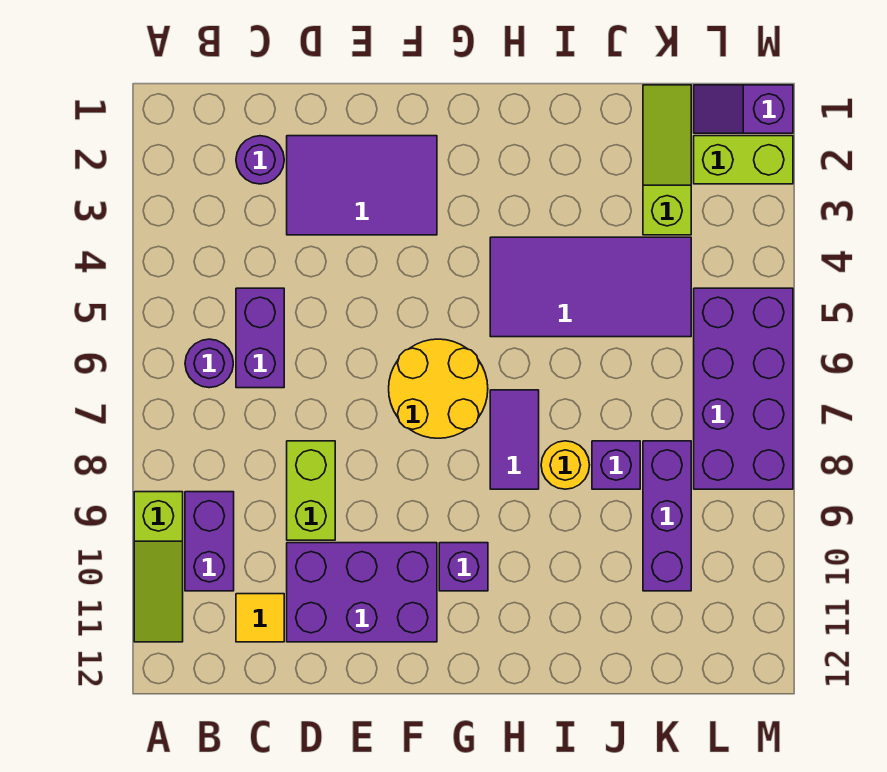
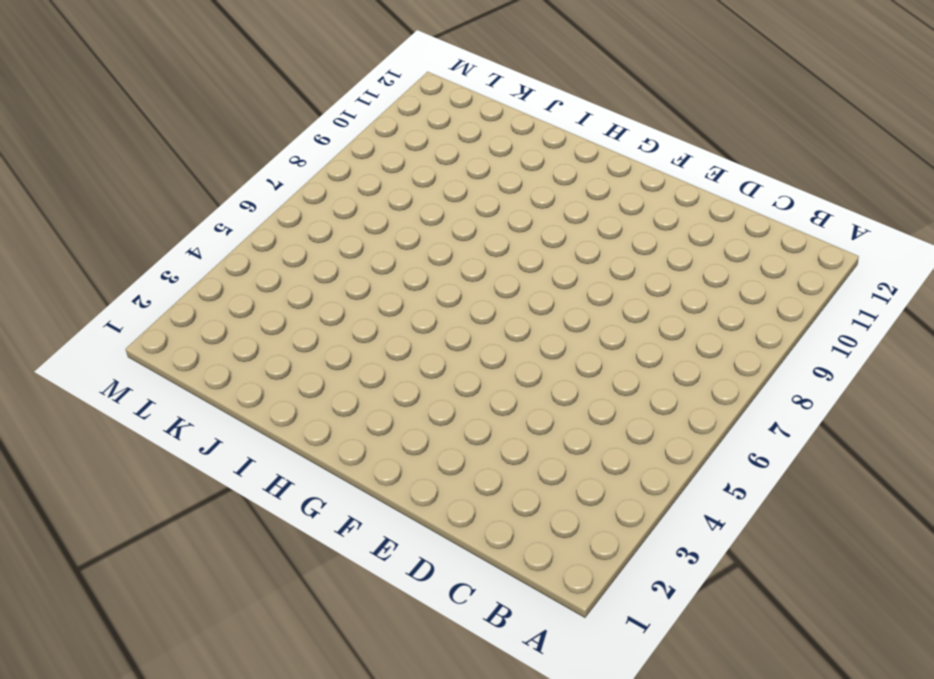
none -> lime slope A9:A11 level 1 top 9
none -> purple round brick B6 level 1
none -> purple brick B9:B10 level 1

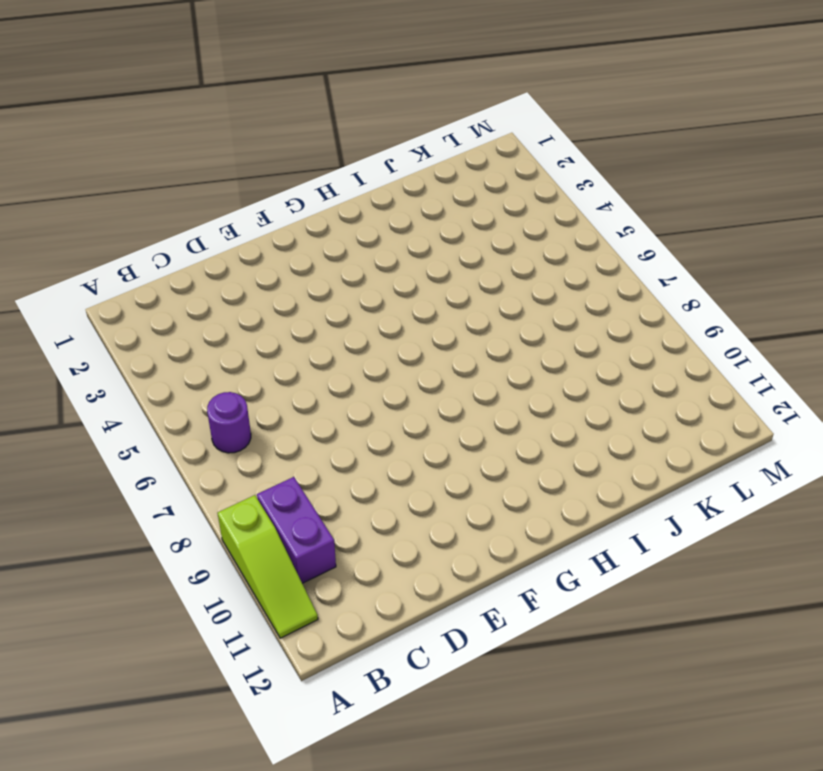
none -> purple round brick C2 level 1
none -> purple brick C5:C6 level 1
none -> yellow tile C11 level 1

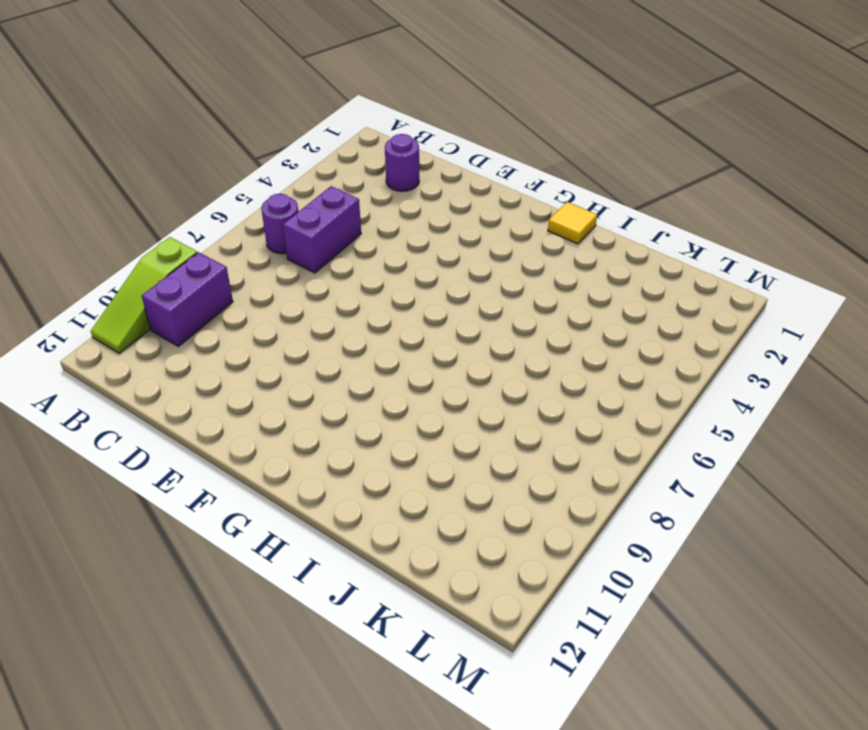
yellow tile H1 level 1 -> yellow tile C11 level 1
none -> purple tile D2:F3 level 1
none -> lime brick D8:D9 level 1
none -> purple brick D10:F11 level 1

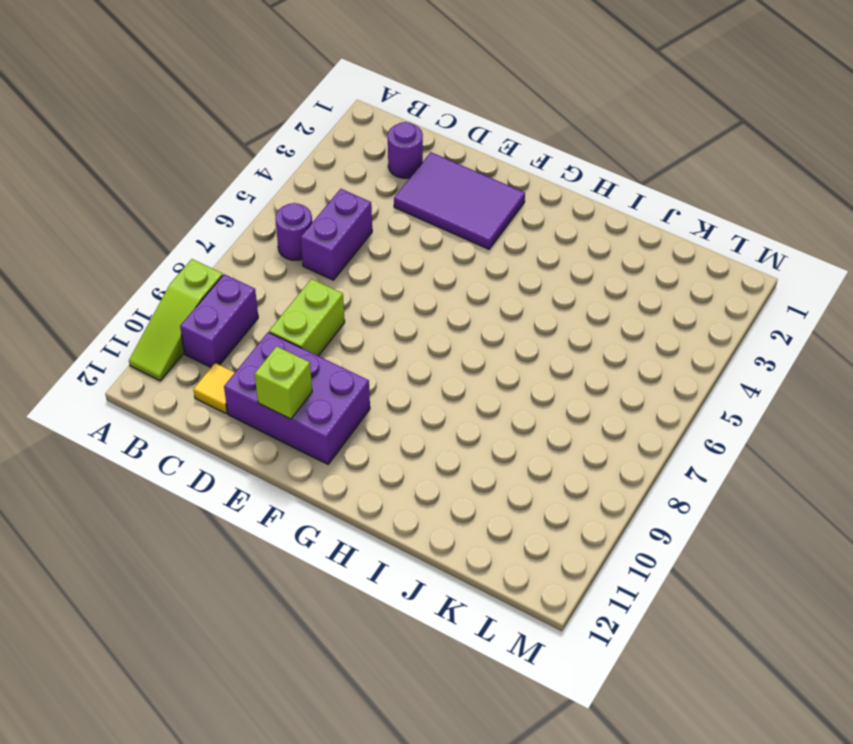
lime brick E11 level 2 -> none
none -> yellow round brick F6:G7 level 1
none -> purple brick G10 level 1
none -> purple tile H4:K5 level 1

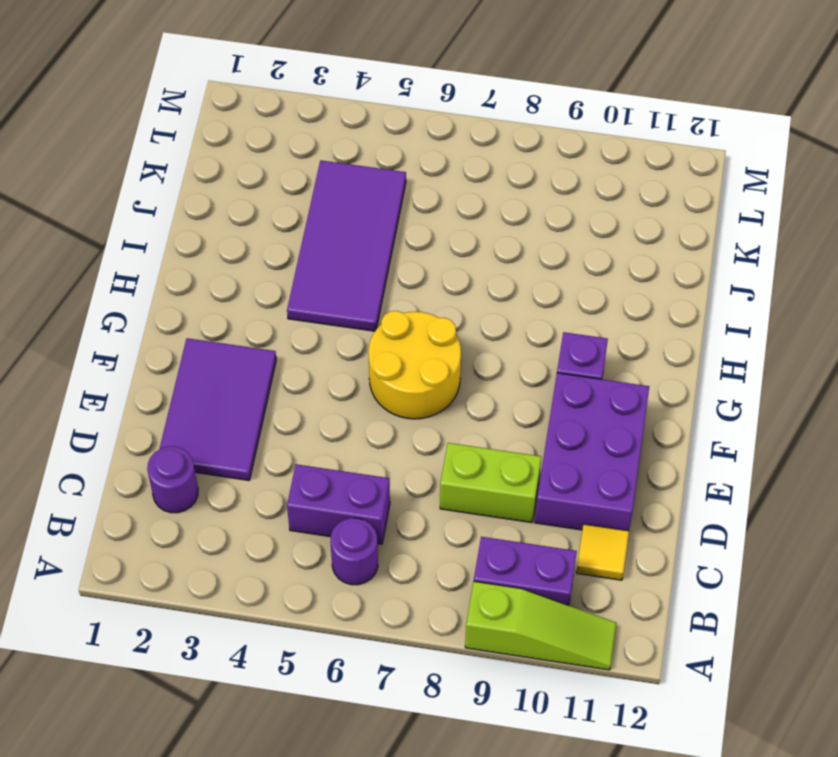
none -> purple tile H7:H8 level 1
none -> yellow round brick I8 level 1
none -> purple brick J8 level 1

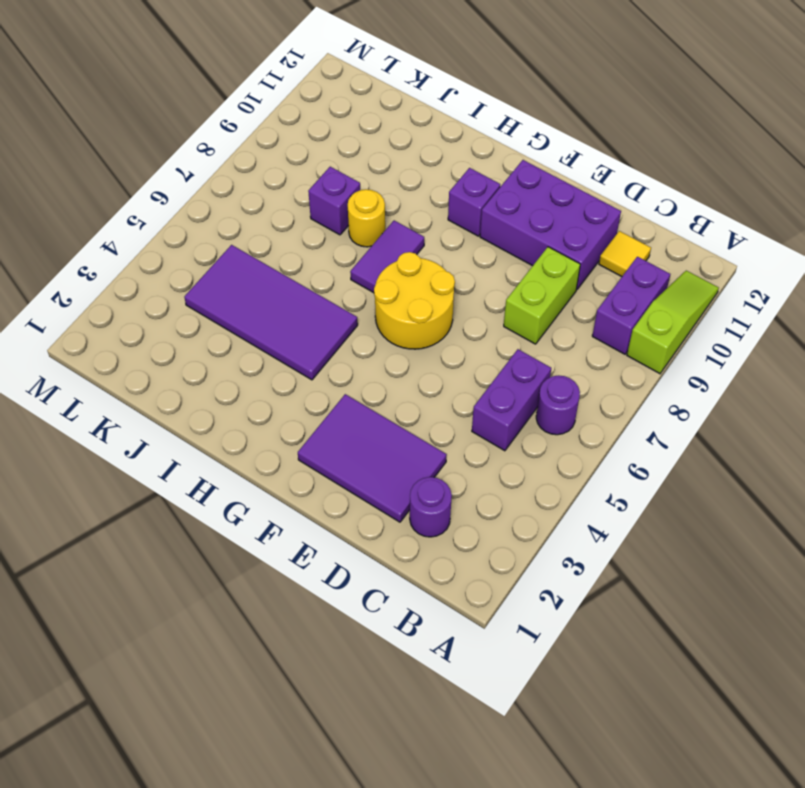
none -> lime slope K1:K3 level 1 top 3
none -> purple brick K8:K10 level 1
none -> purple slope L1:M1 level 1 top M

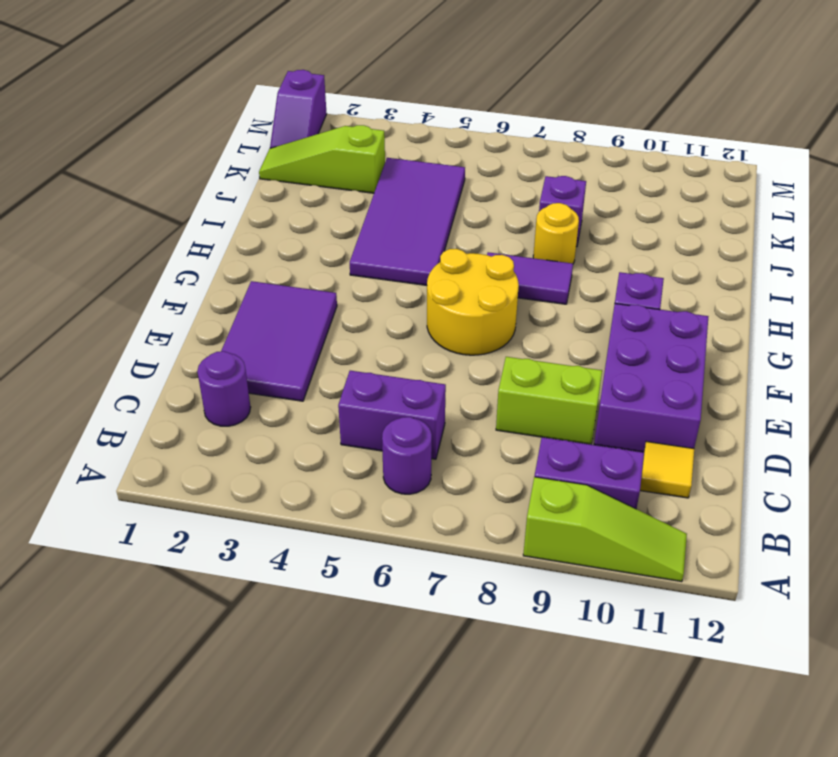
none -> purple brick K8:K10 level 1
none -> lime brick L2:M2 level 1
none -> purple brick L5:M8 level 1

